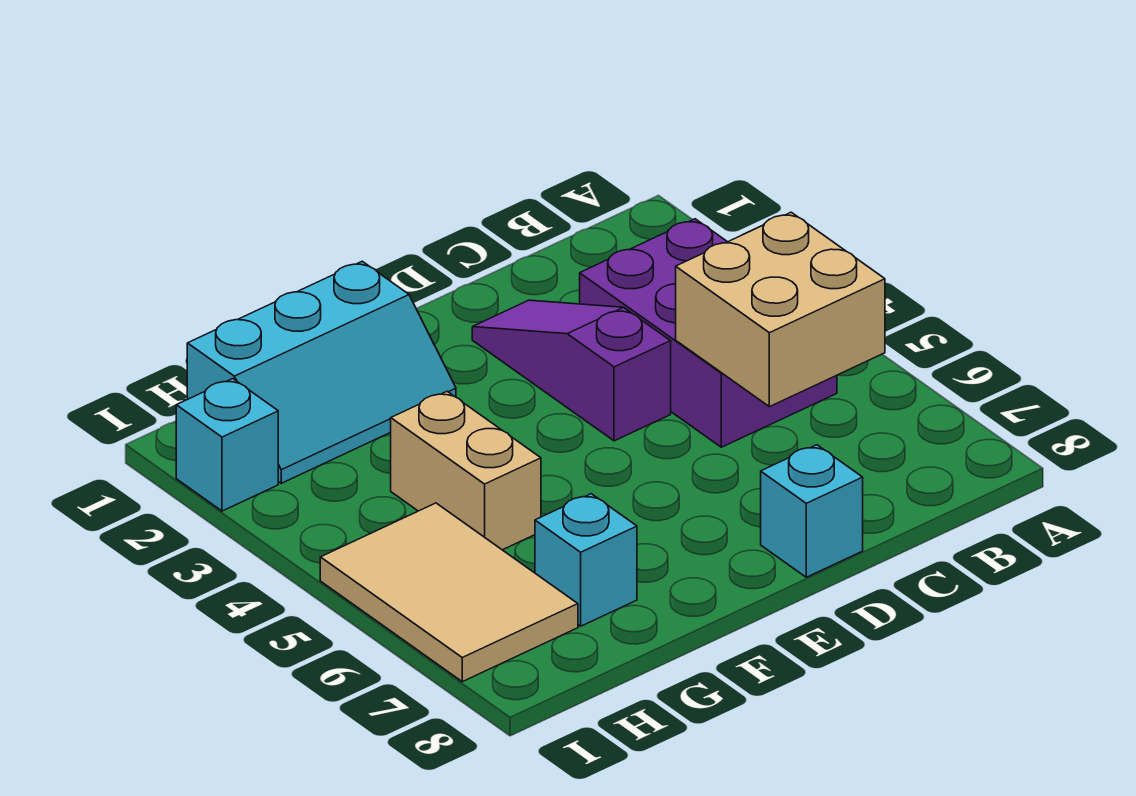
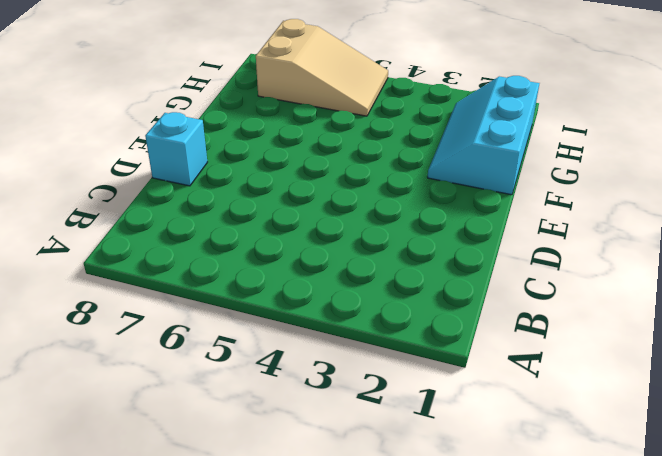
tan slope H5:I7 level 1 top 7 -> tan tile H5:I7 level 1
none -> purple brick B3:C5 level 1
none -> purple slope D2:D4 level 1 top 4

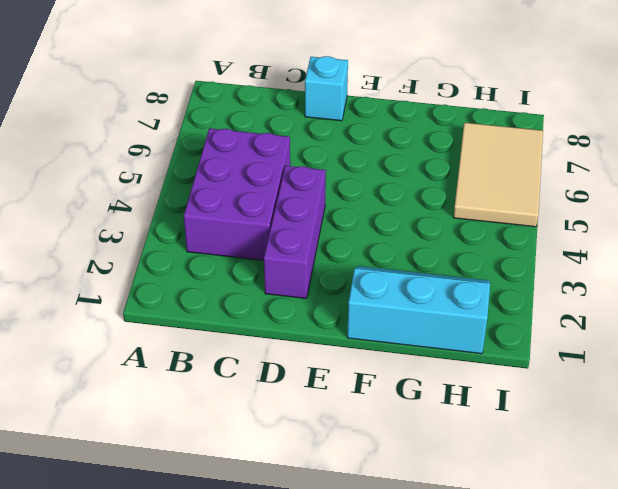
purple brick D2:D4 level 1 -> purple slope D2:D4 level 1 top 4
none -> tan brick G4:G5 level 1
none -> cyan brick G7 level 1

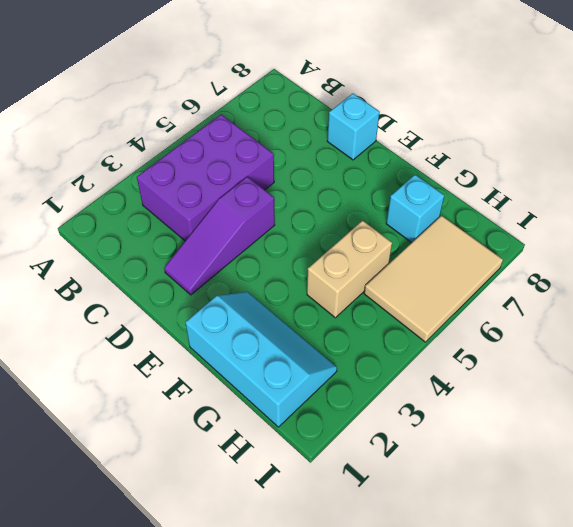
none -> cyan brick I2 level 1
none -> tan brick B5:C6 level 2

